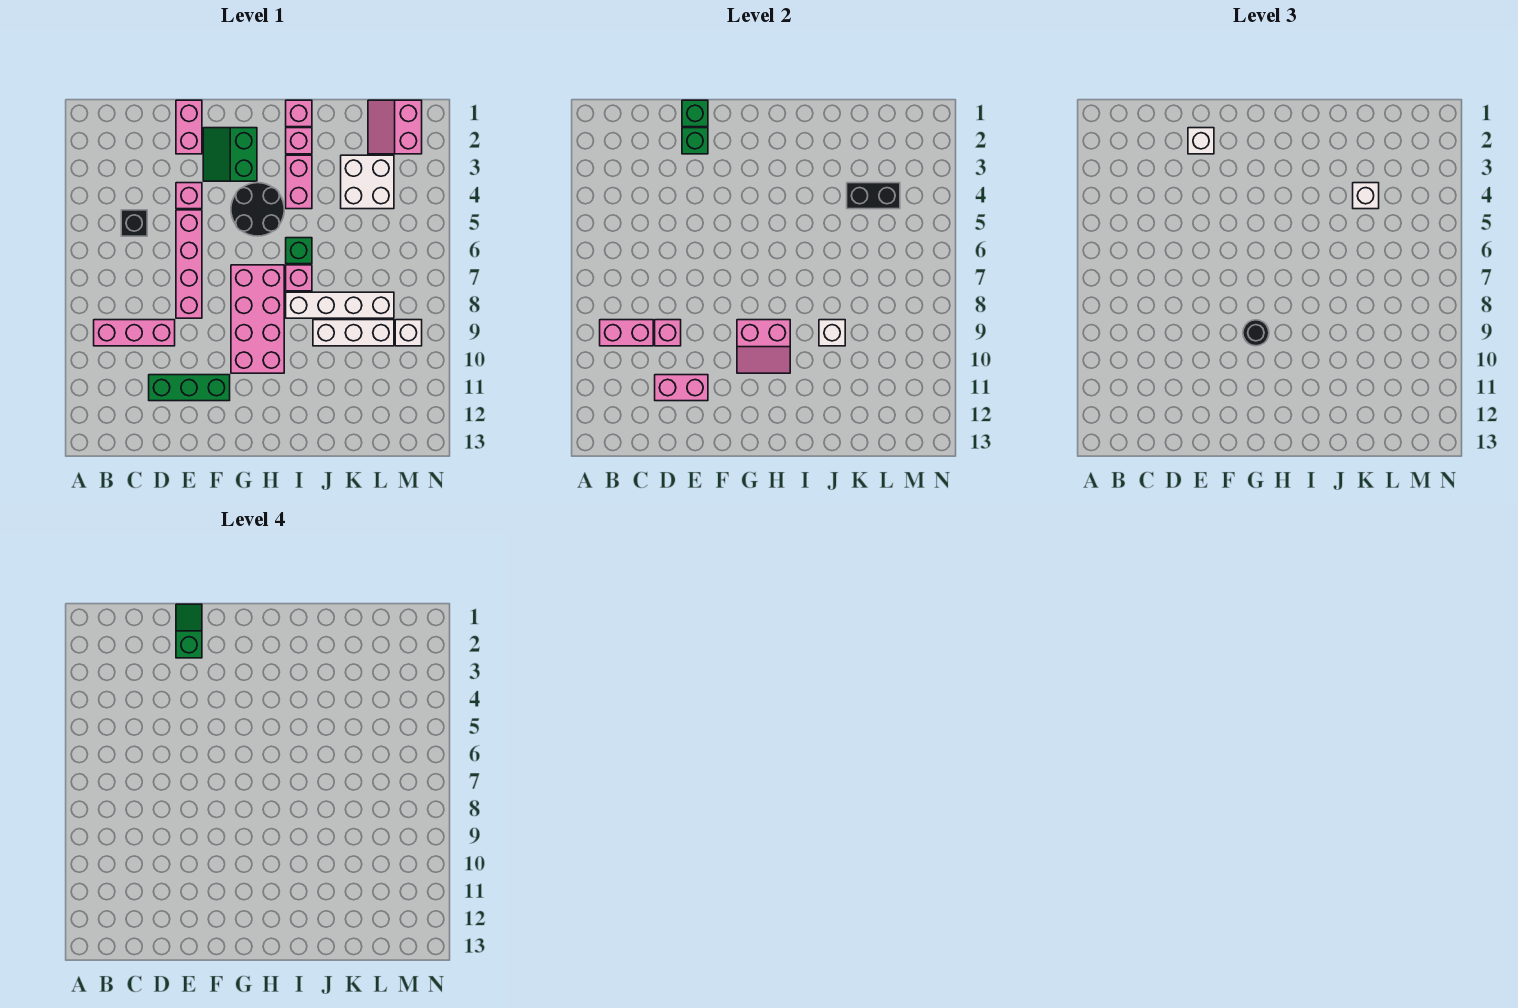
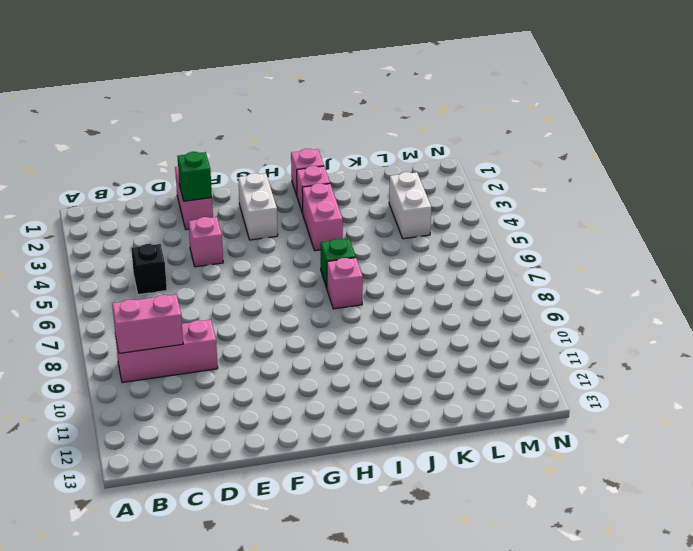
white brick G2:G3 level 1 -> green slope F2:G3 level 1 top G
white brick L3:L4 level 1 -> white brick K3:L4 level 1
none -> green brick D11:F11 level 1
none -> pink brick E5:E8 level 1
none -> black round brick G4:H5 level 1
none -> pink brick G7:H10 level 1

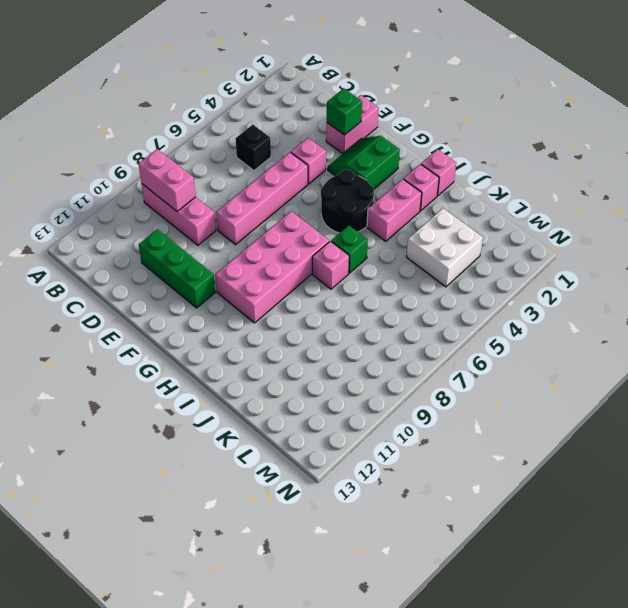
none -> white brick I8:L8 level 1
none -> white brick J9:L9 level 1
none -> pink slope L1:M2 level 1 top M
none -> white brick M9 level 1

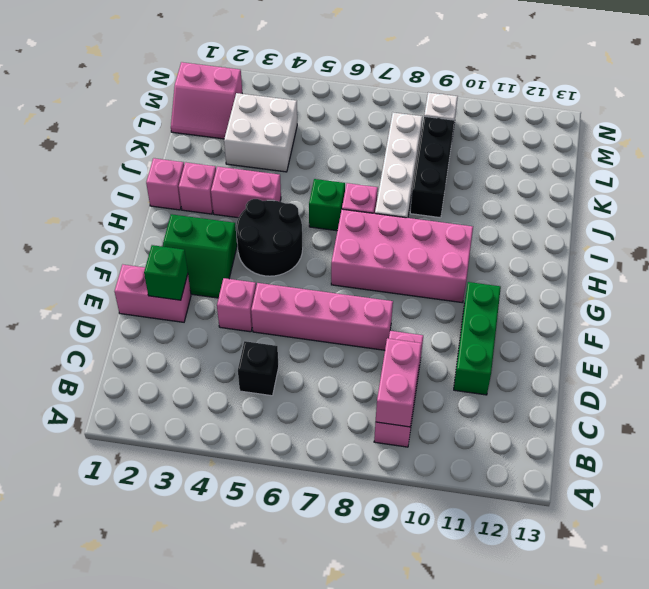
black brick J9:L9 level 1 -> white brick J9:L9 level 1
none -> pink brick D9 level 2
none -> pink brick D11:E11 level 2
none -> green brick E1 level 2
none -> pink slope G9:H10 level 2 top 9

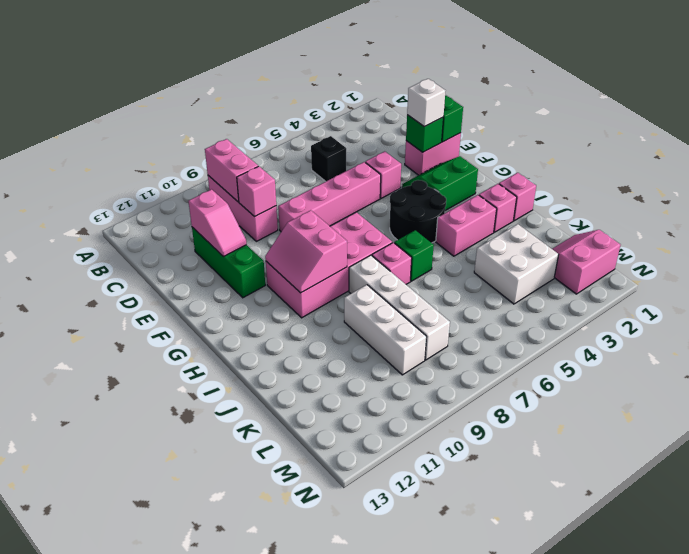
pink slope D11:E11 level 2 top D -> pink brick D11:E11 level 2
none -> white brick M9 level 1
none -> white brick J9 level 2
none -> black brick K4:L4 level 2
none -> black round brick G9 level 3

